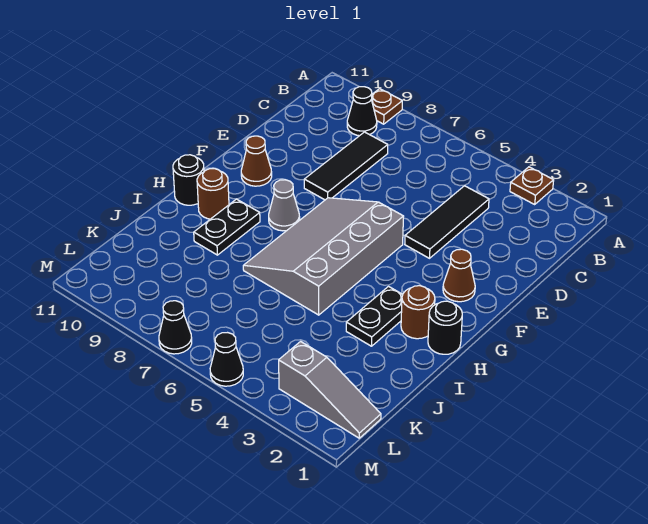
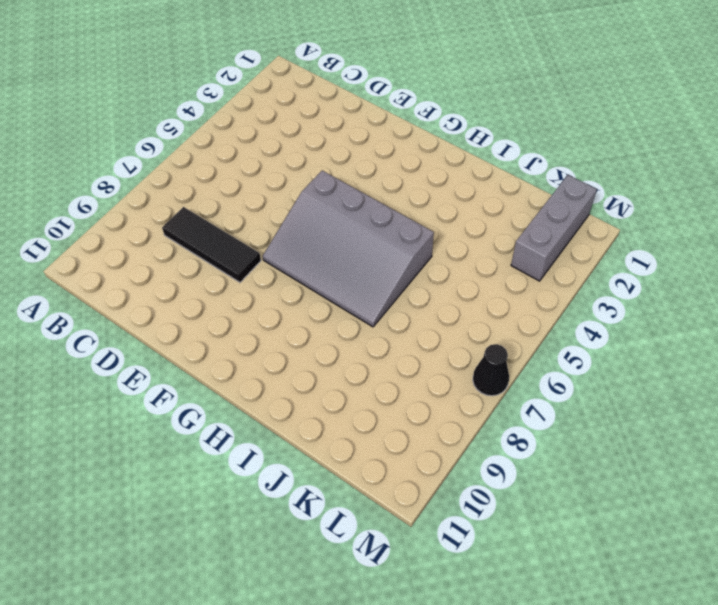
grey brick L1:L3 level 1 -> grey slope L1:L3 level 1 top 3
none -> brown plate A3 level 1
none -> brown plate A9 level 1
none -> black cone B9 level 1

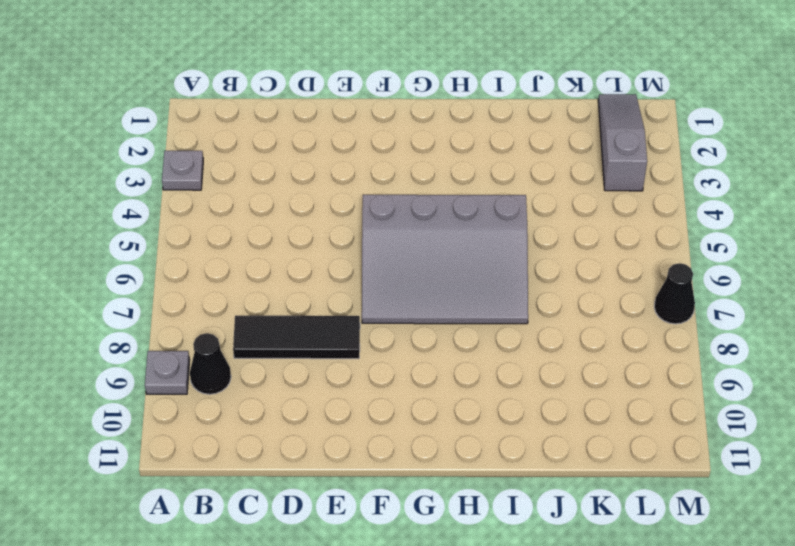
grey plate A3 level 1 -> brown plate A3 level 1
grey plate A9 level 1 -> brown plate A9 level 1
none -> black tile C4:E4 level 1
none -> brown cone F2 level 1
none -> brown cone F10 level 1

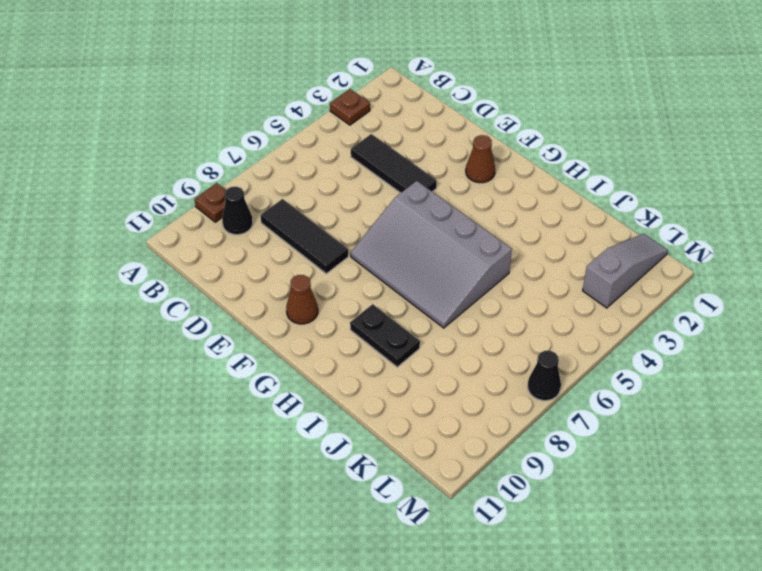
none -> grey cone G8 level 1
none -> black round brick H1 level 1
none -> brown round brick H2 level 1

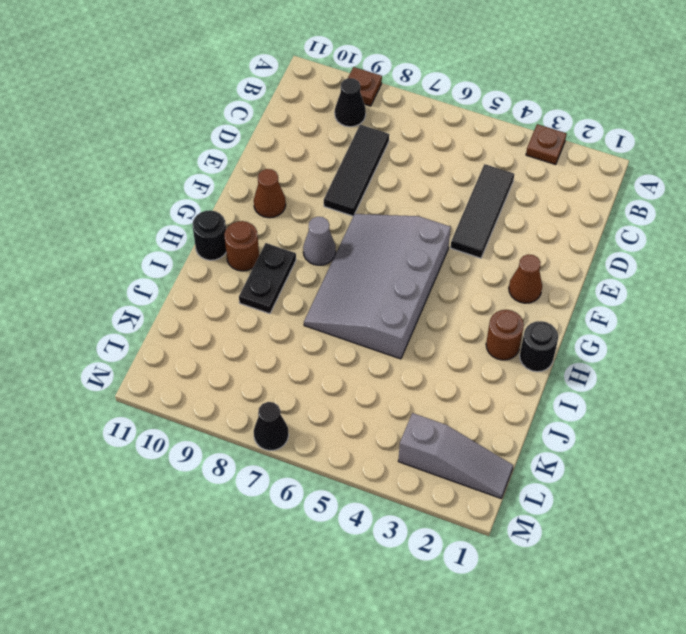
none -> black plate H3:I3 level 1
none -> black cone M5 level 1

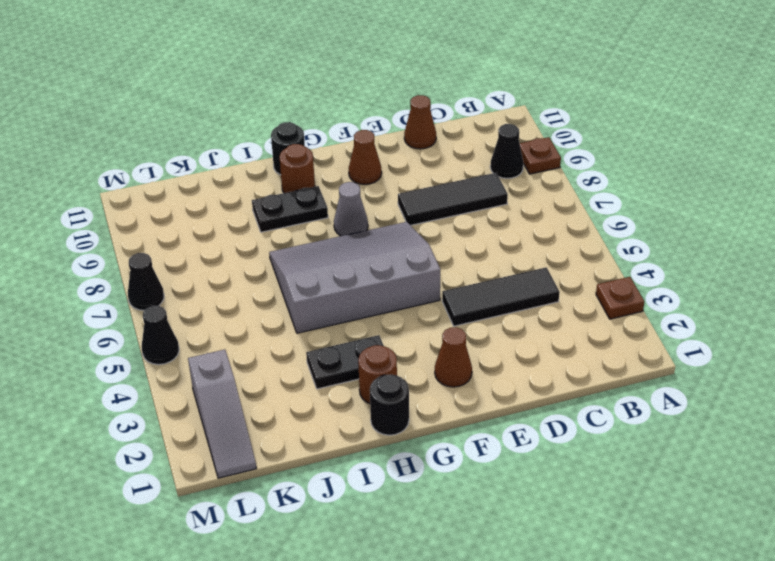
brown cone D11 level 1 -> none

